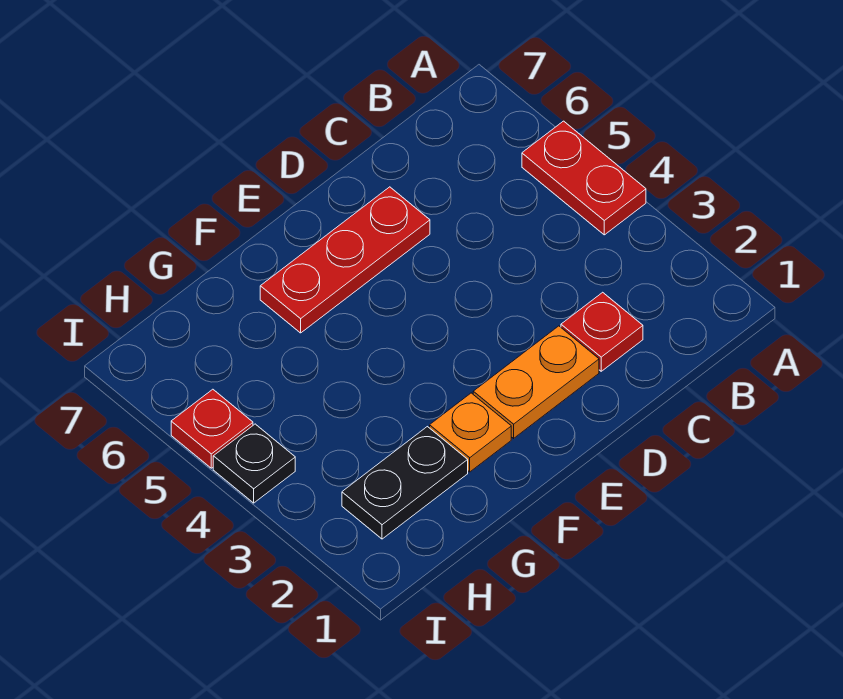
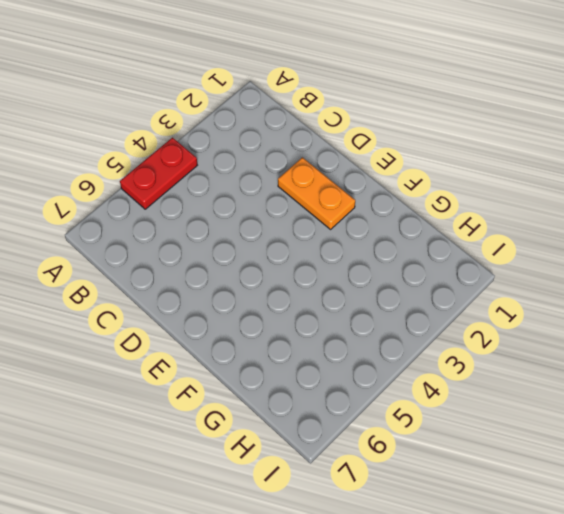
none -> red plate C2 level 1
none -> red plate D6:F6 level 1

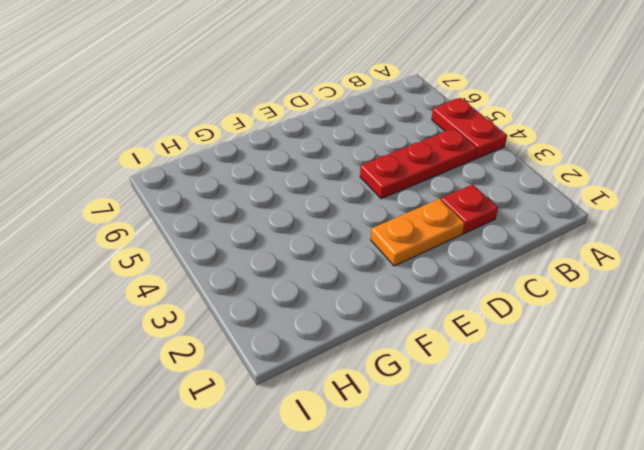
red plate B4:D4 level 1 -> red plate D6:F6 level 1
none -> orange plate F2 level 1
none -> black plate G2:H2 level 1

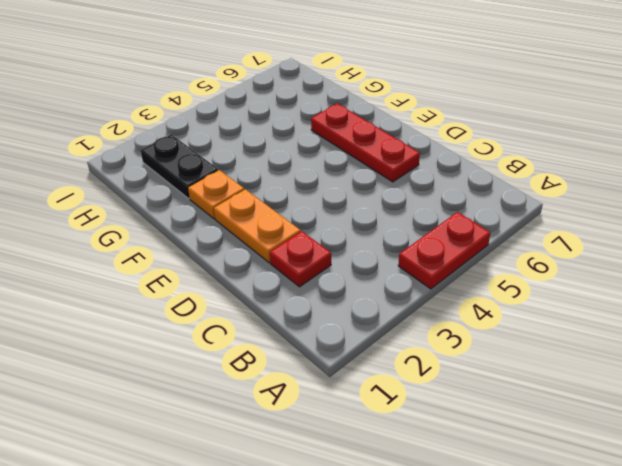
none -> black plate I4 level 1
none -> red plate I5 level 1

